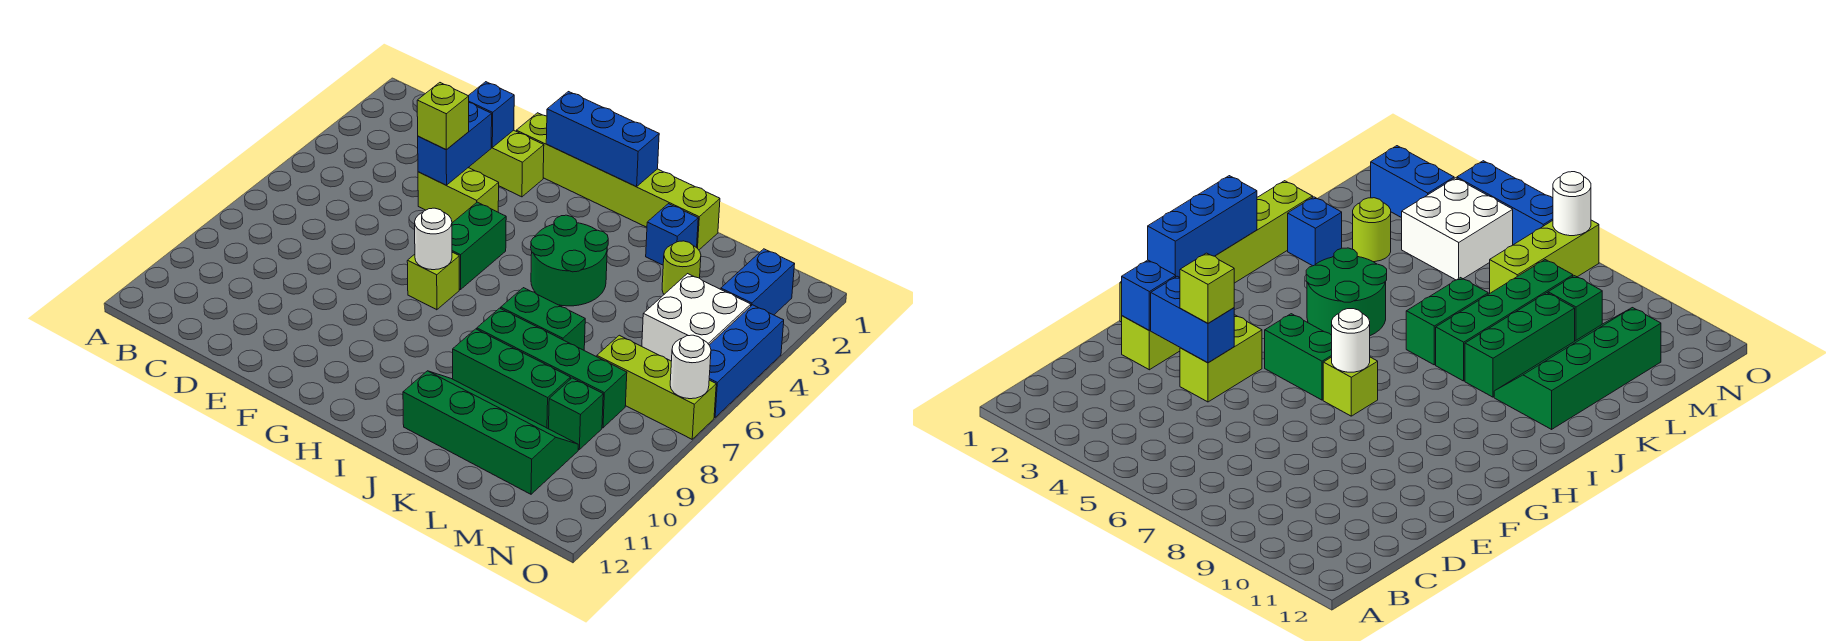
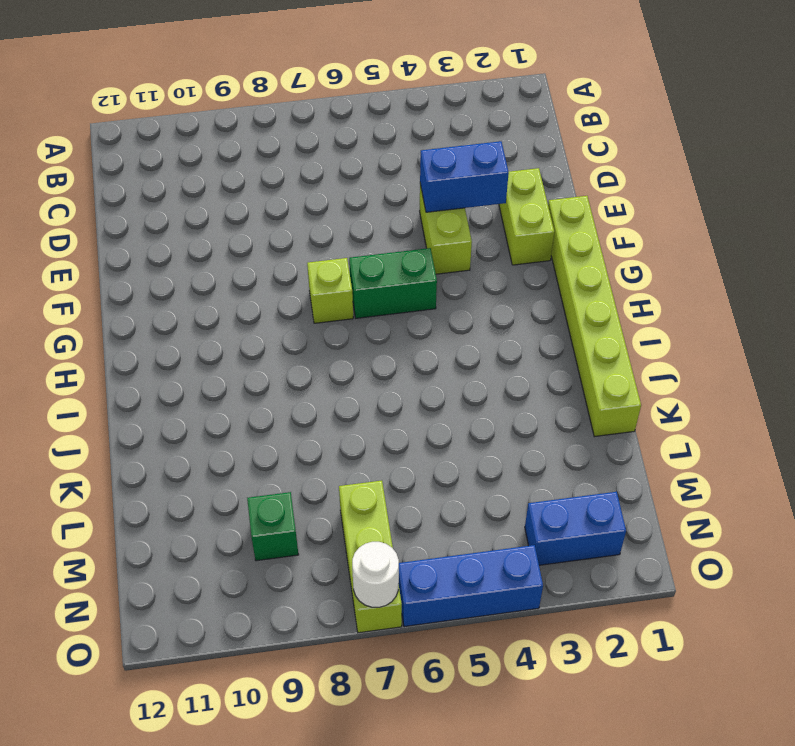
none -> green round brick I4:J5 level 1
none -> green brick J7:K7 level 1
none -> green brick J8:M8 level 1

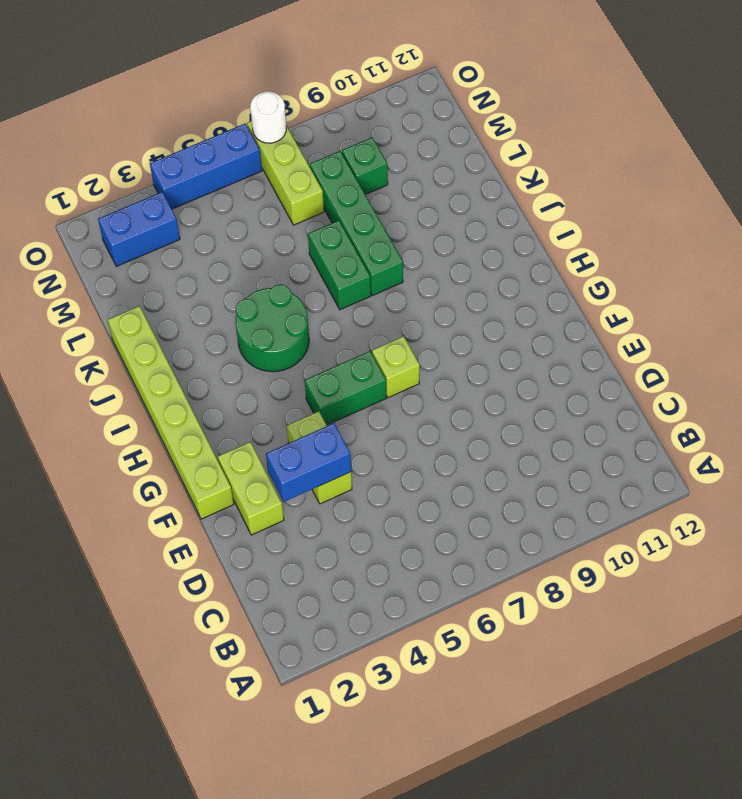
none -> green brick J9:L9 level 1
none -> green slope J10:M11 level 1 top 11
none -> blue brick K2 level 1

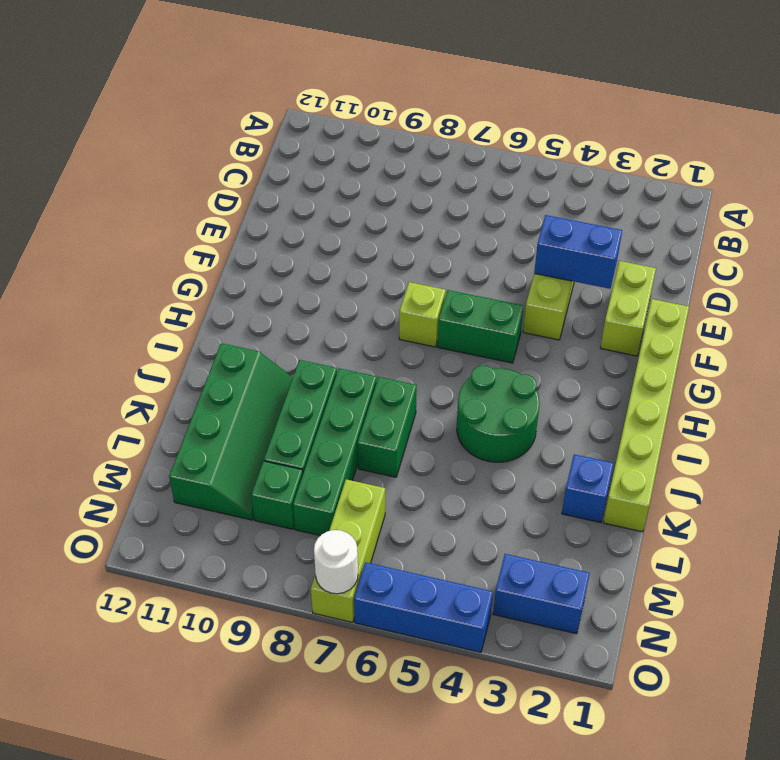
none -> lime round brick L3 level 1
none -> white brick M4:N5 level 1
none -> blue brick E2 level 2

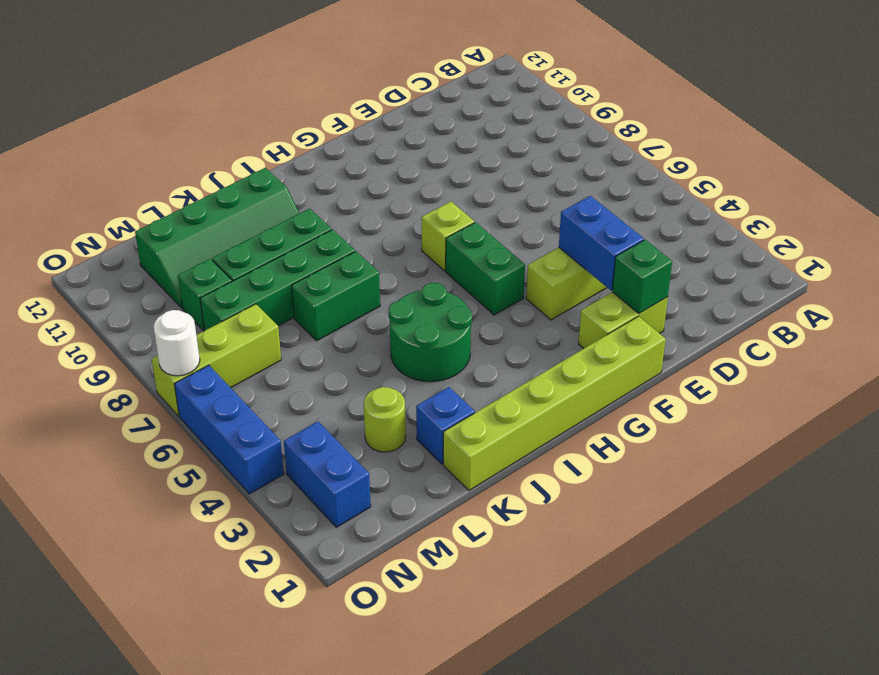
green brick E2 level 2 -> blue brick E2 level 2
none -> white brick M4:N5 level 1
none -> blue brick G1:I1 level 2
none -> white round brick G7 level 2

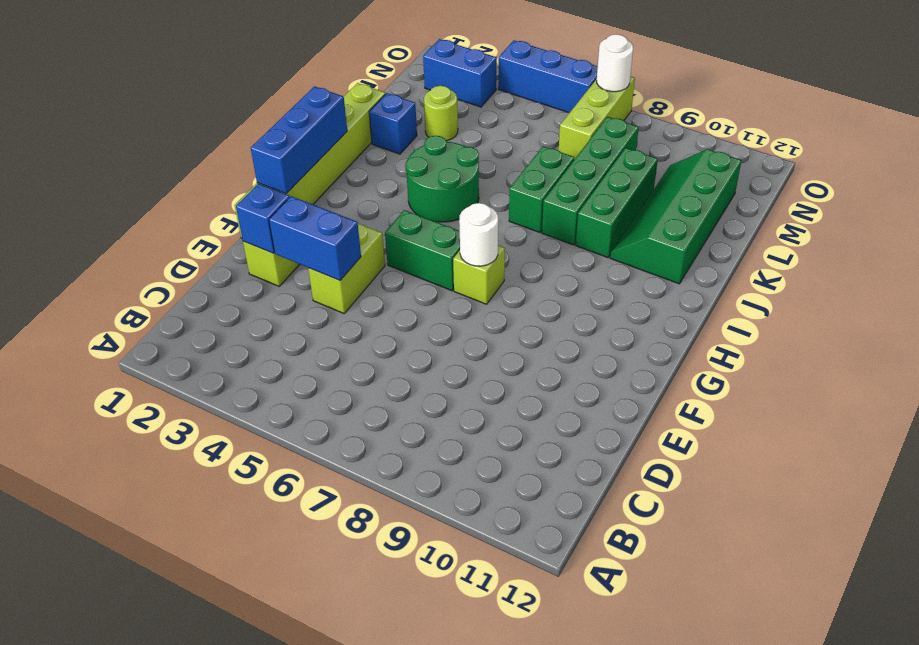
none -> white brick M4:N5 level 1
none -> green brick M9 level 1
none -> lime brick E4 level 3

